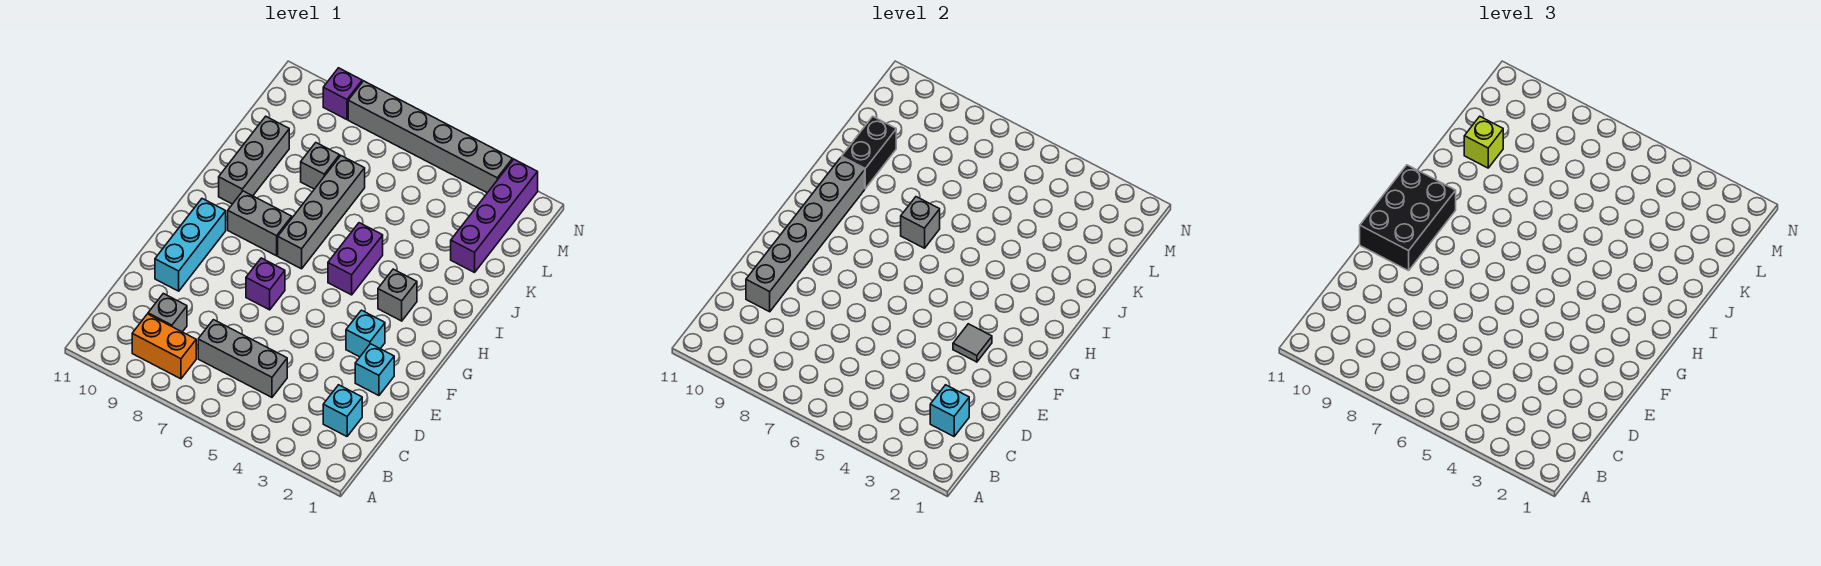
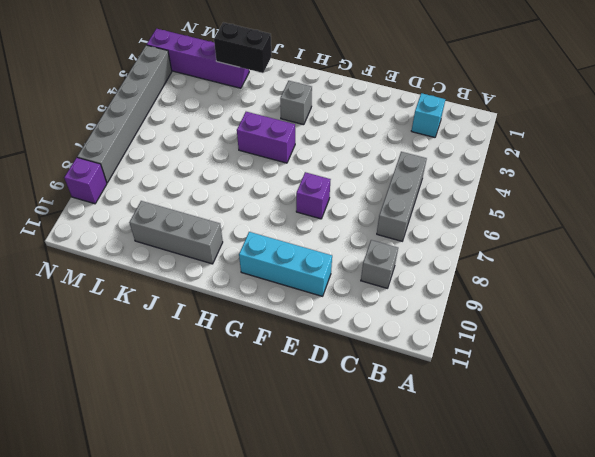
black brick J2:K2 level 2 -> black brick J10:K10 level 2
none -> orange brick B8:B9 level 1
none -> cyan brick E2 level 1
none -> cyan brick F3 level 1

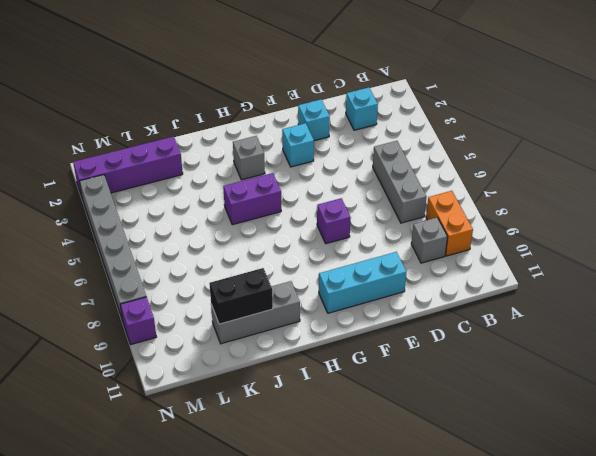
none -> grey brick H7:K7 level 1
none -> grey brick H8:H9 level 1
none -> grey brick K8 level 1

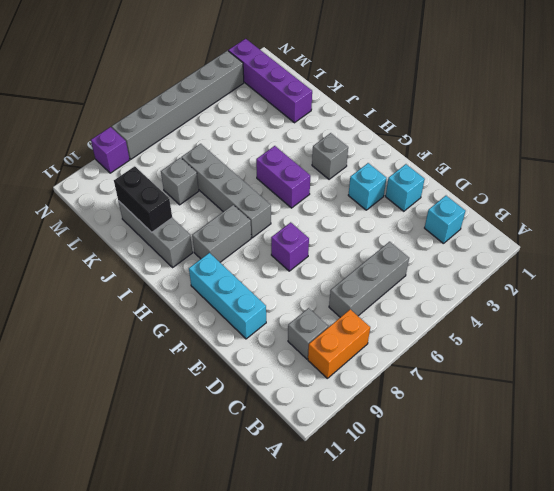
none -> cyan brick C2 level 2
none -> grey brick D10:I10 level 2
none -> grey tile F3 level 2

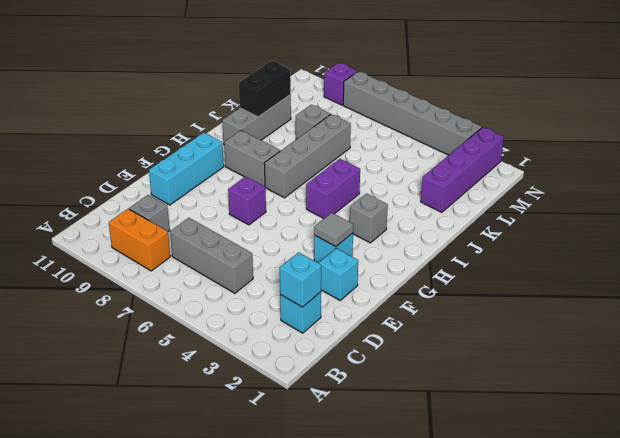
none -> grey brick D10:I10 level 2
none -> grey brick I7 level 2
none -> black brick F10:H11 level 3

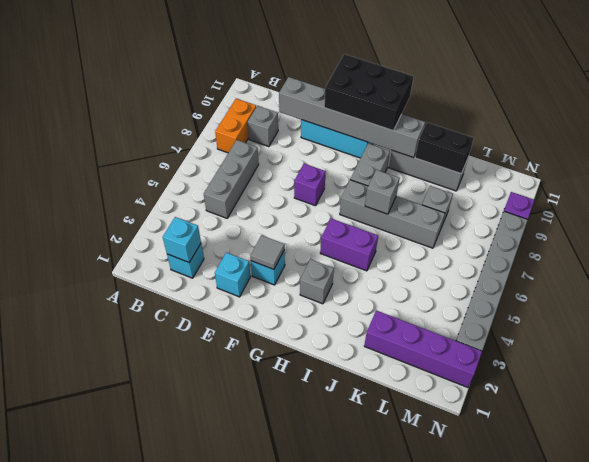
none -> lime brick K10 level 3

